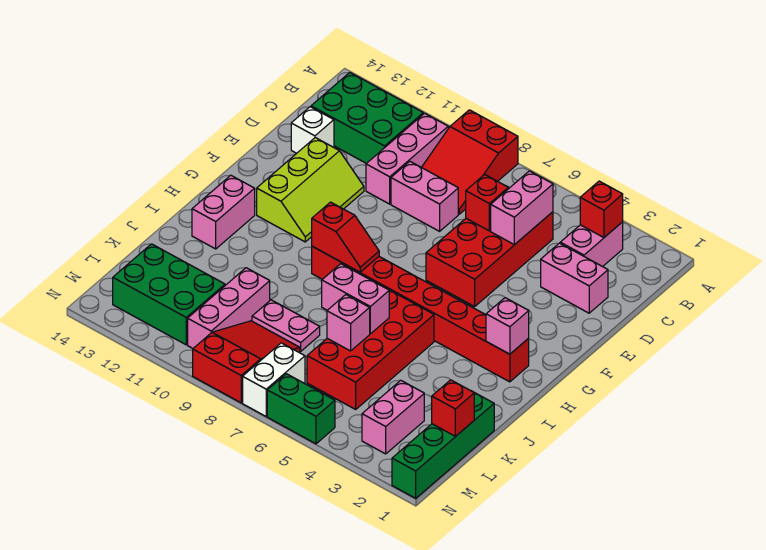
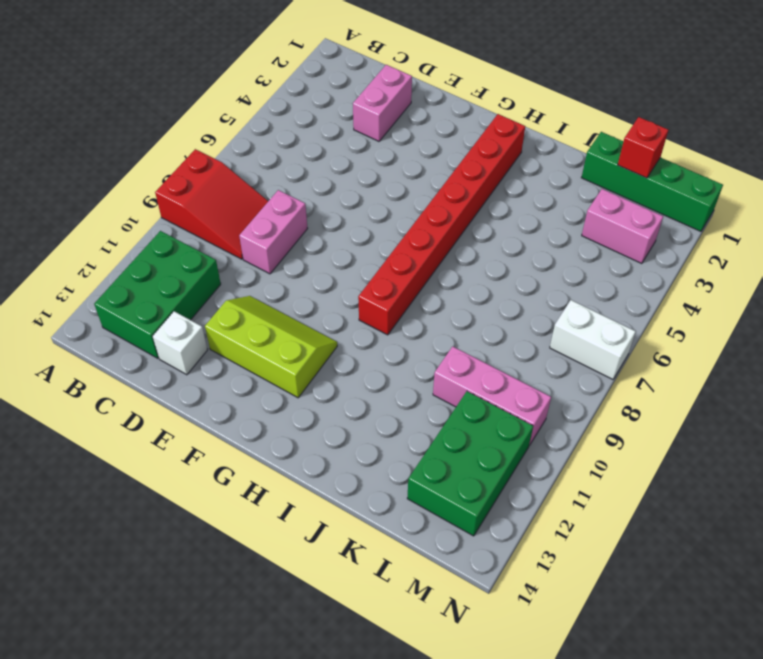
none -> pink brick B3:C3 level 1
none -> pink brick B10:D10 level 1
none -> red brick C5:F6 level 1

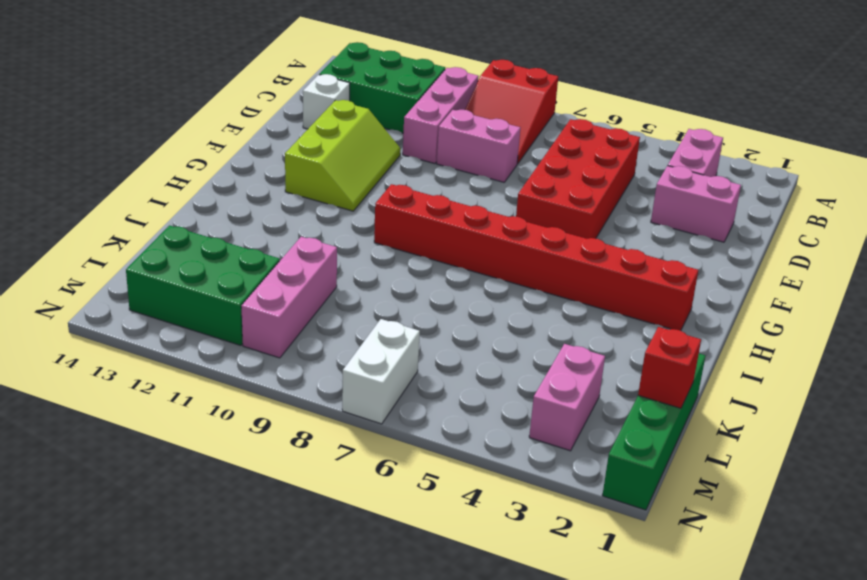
none -> pink brick H13:I13 level 1
none -> red brick I5:L6 level 1
none -> pink plate K8:K9 level 1

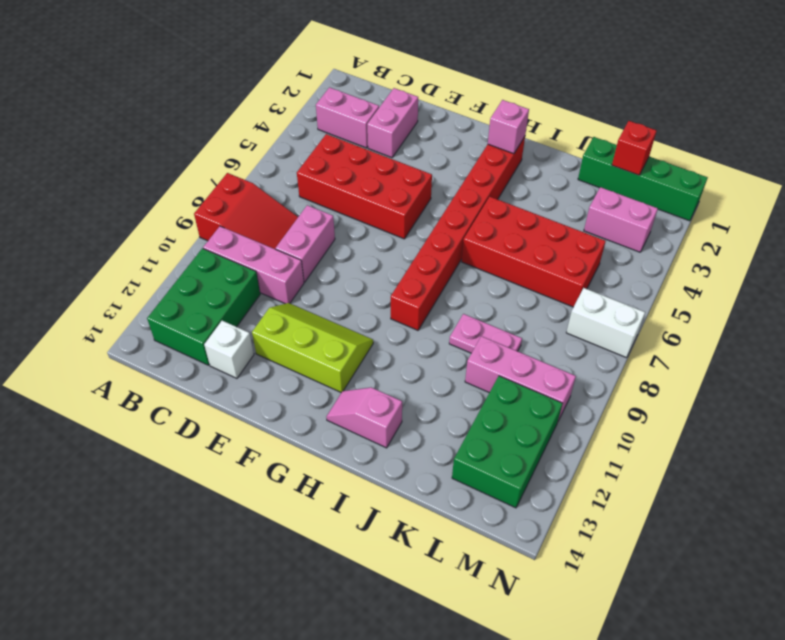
pink slope H13:I13 level 1 top I -> pink brick H13:I13 level 1
pink plate J9:K9 level 1 -> pink plate K8:K9 level 1
none -> red slope L8:N9 level 1 top N
none -> green brick N5:N6 level 1
none -> red brick B3 level 2

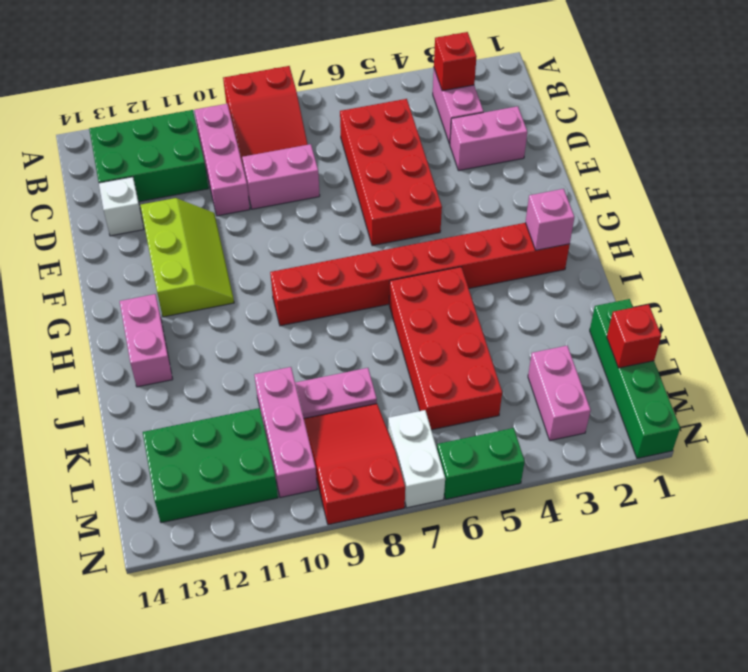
none -> pink brick C5:D5 level 2
none -> red brick D6 level 2
none -> red slope H8:H9 level 2 top 9

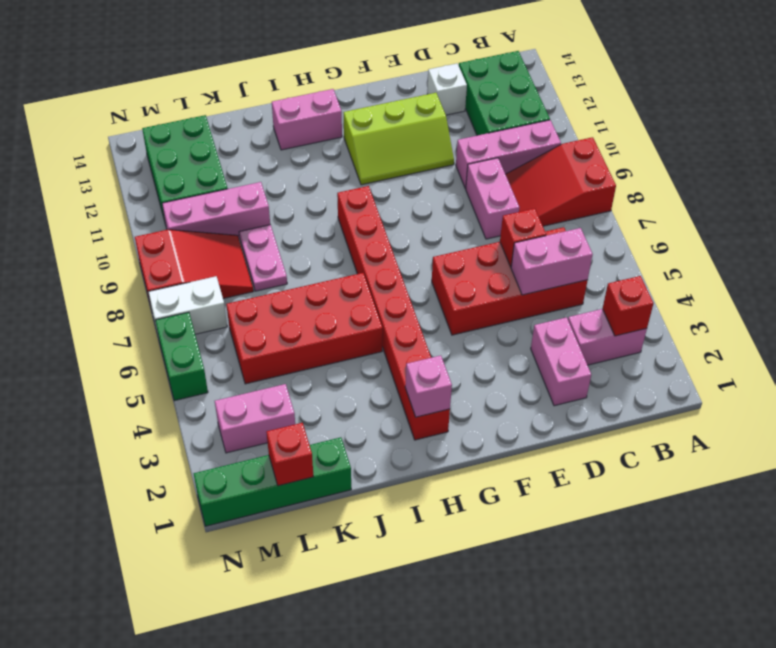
none -> red slope H8:H9 level 2 top 9
none -> pink brick J6:J7 level 2
none -> pink brick K6 level 2

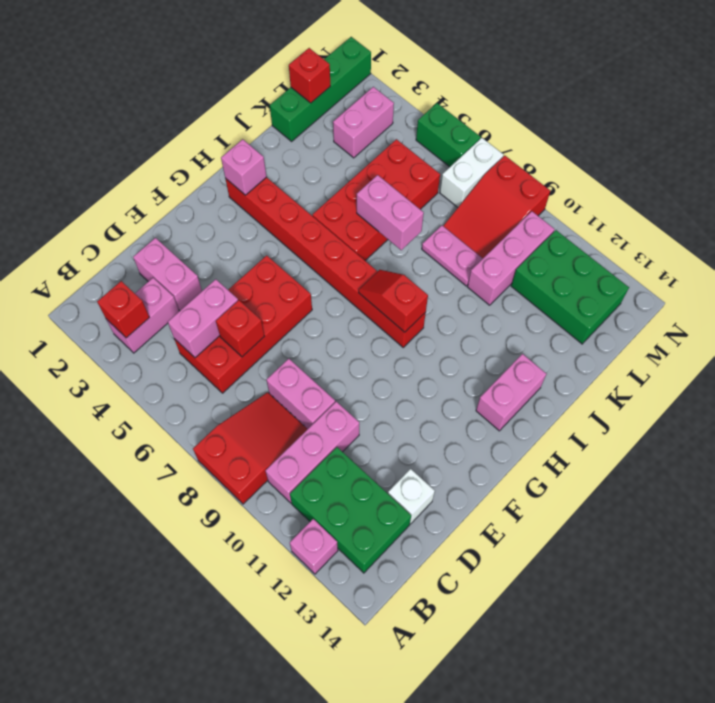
pink brick A12 level 1 -> pink brick K6 level 2
none -> lime slope E11:G12 level 1 top 12

